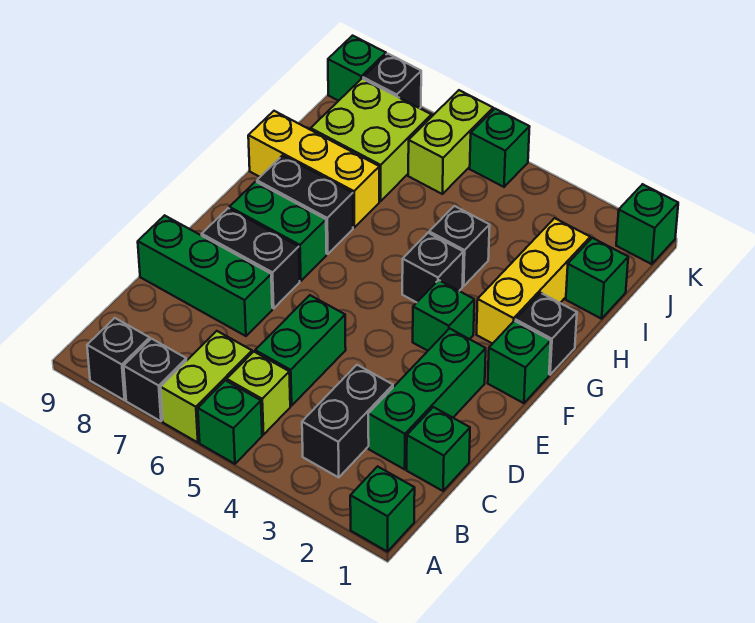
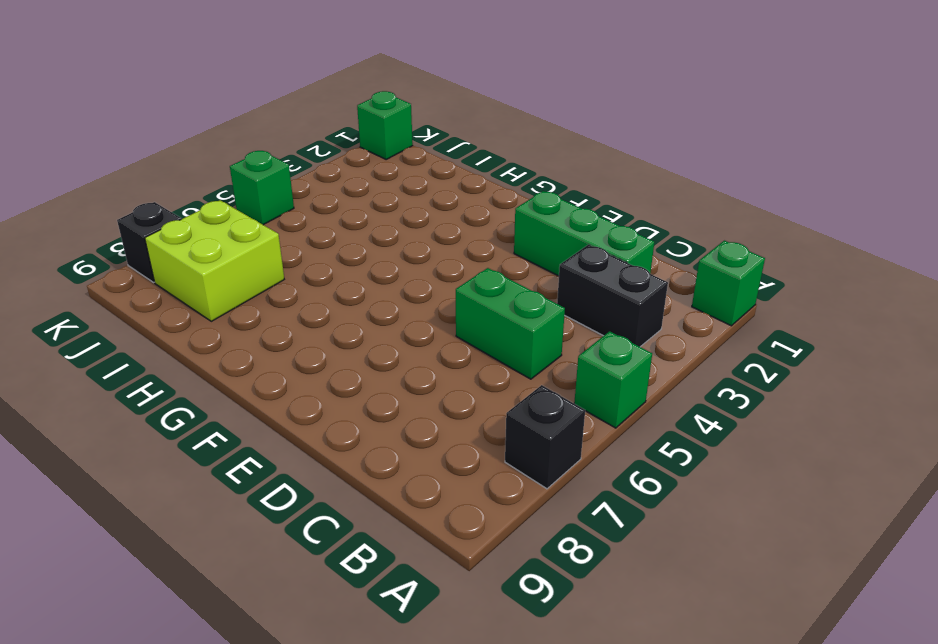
none -> lime brick A6:B6 level 1
none -> black brick A8 level 1
none -> lime brick B5 level 1

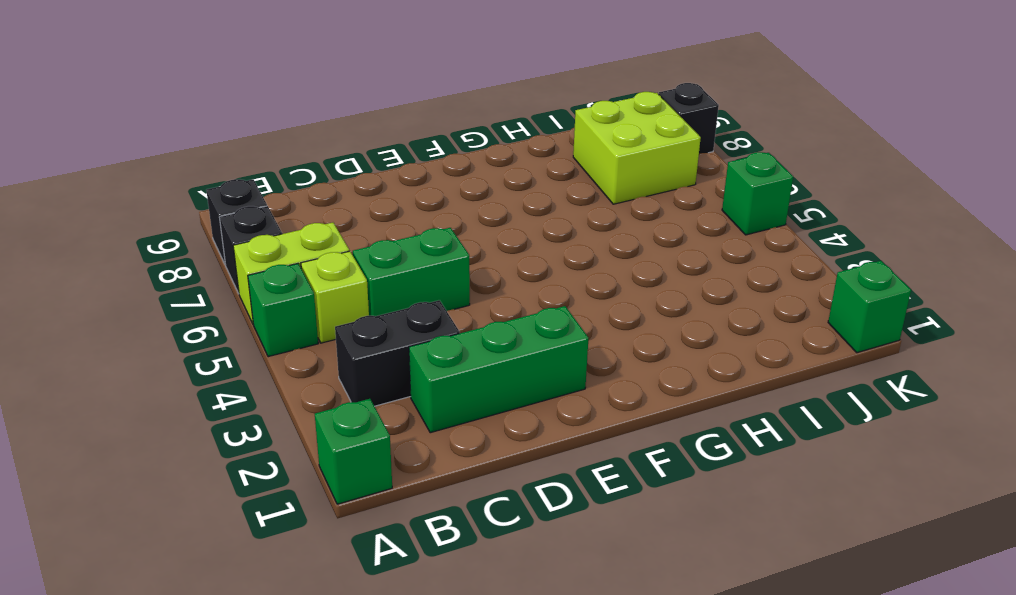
none -> green brick C1 level 1
none -> green brick D7:D9 level 1
none -> black brick E7:E8 level 1

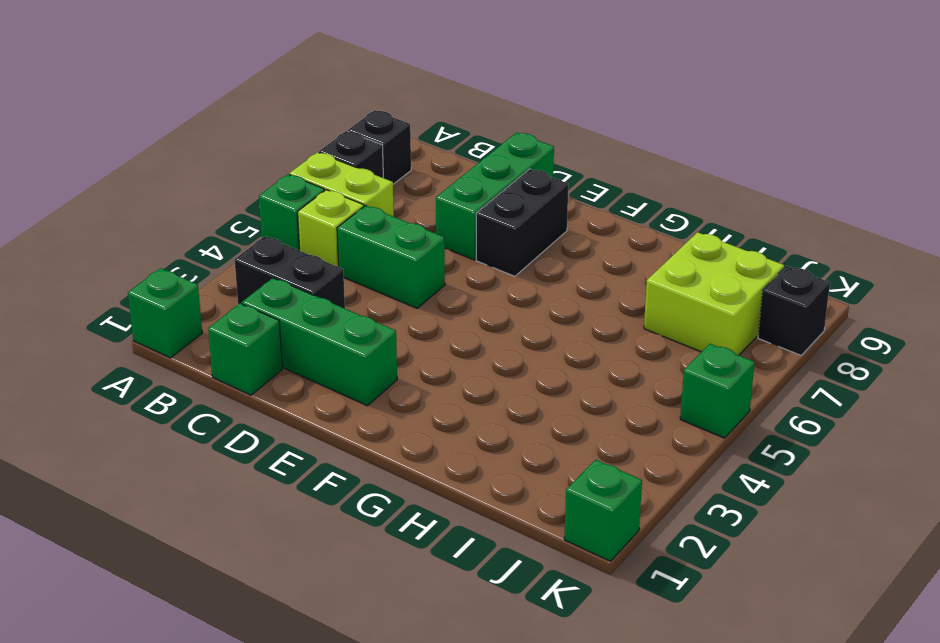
none -> green brick F1 level 1
none -> green brick F3 level 1
none -> green brick F7:F8 level 1

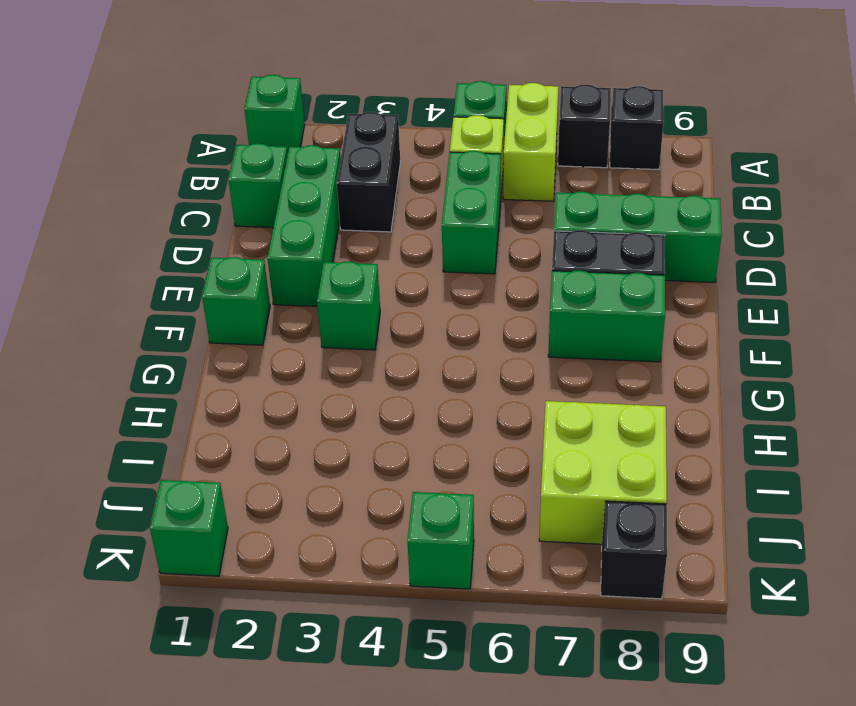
none -> black brick G1 level 1
none -> yellow brick G2:I2 level 1
none -> black brick G4 level 1

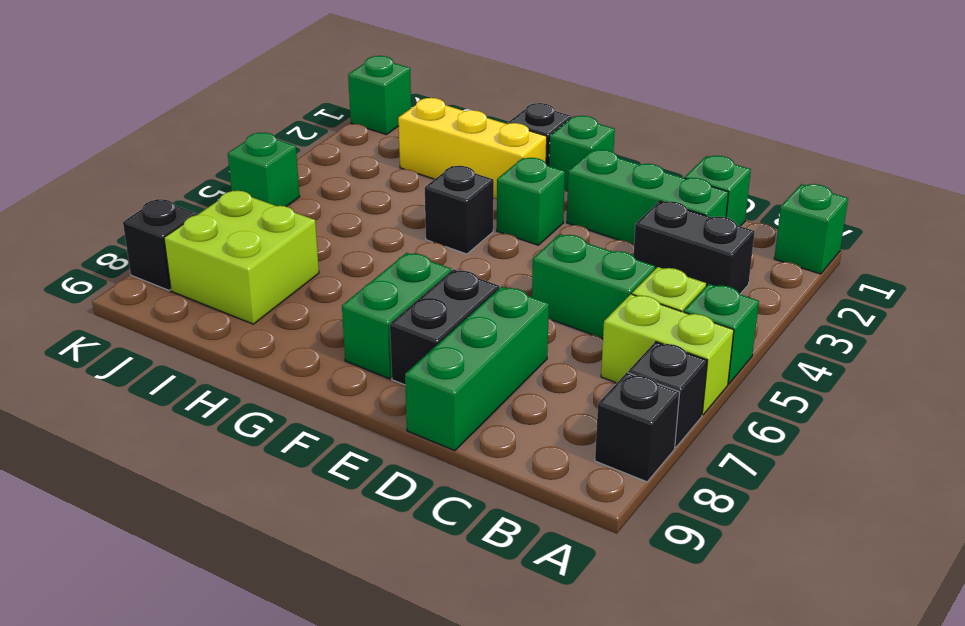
none -> black brick G7:G8 level 1
none -> black brick H4 level 1
none -> yellow brick H7:H9 level 1

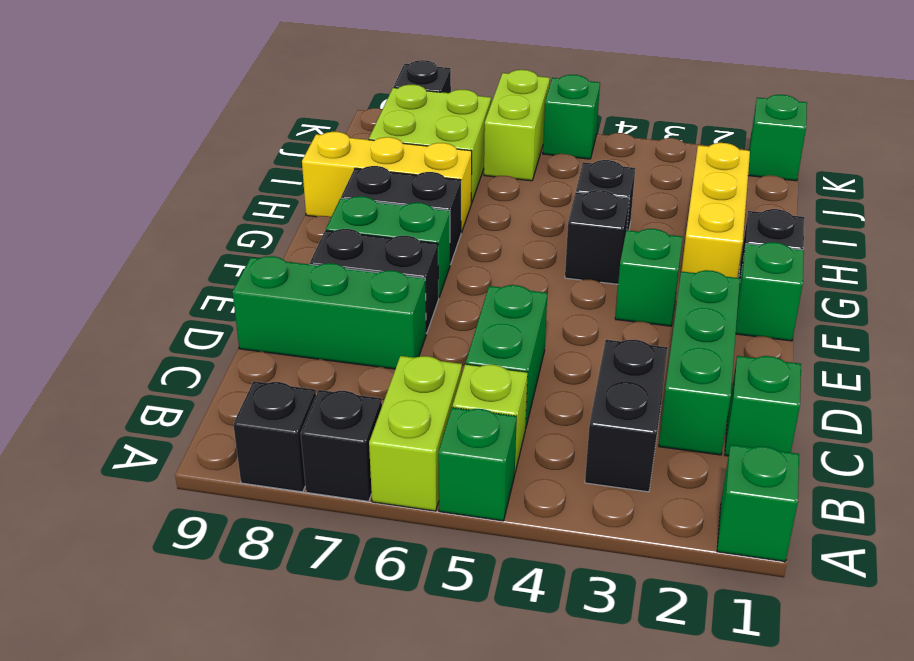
none -> green brick I1 level 1
none -> green brick K9 level 1

